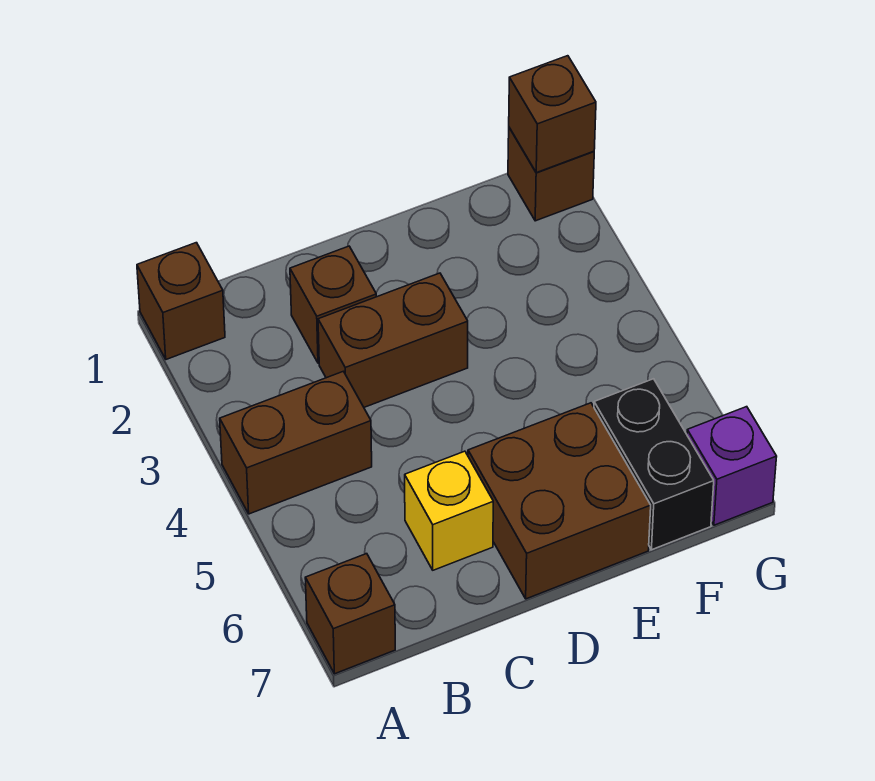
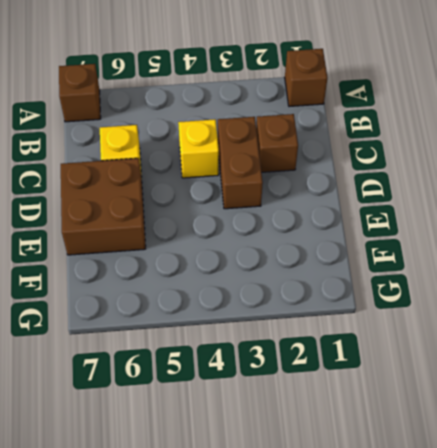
yellow brick C4 level 1 -> none
none -> brown brick A4:B4 level 1
none -> black brick F6:F7 level 1

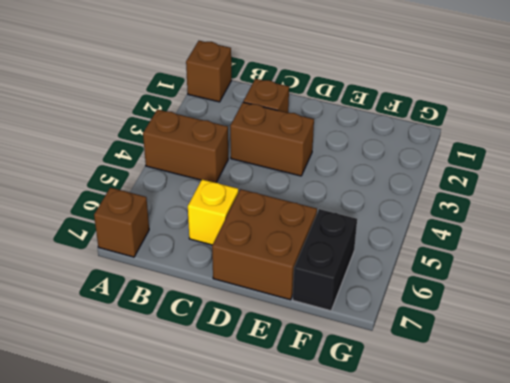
none -> brown brick G1 level 1
none -> purple brick G7 level 1

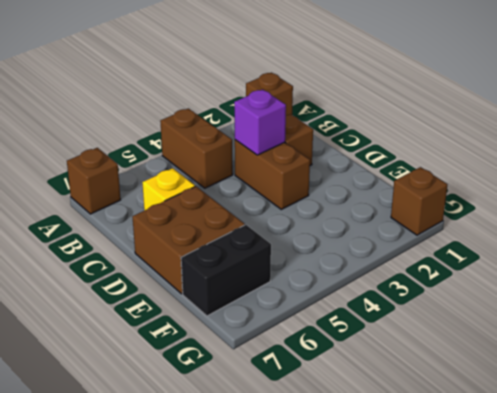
purple brick C3 level 2 -> purple brick G7 level 1
none -> brown brick G1 level 2

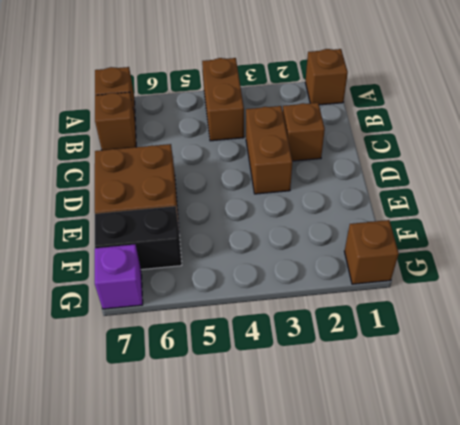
brown brick B7 level 1 -> brown brick G1 level 2
none -> yellow brick C6 level 1

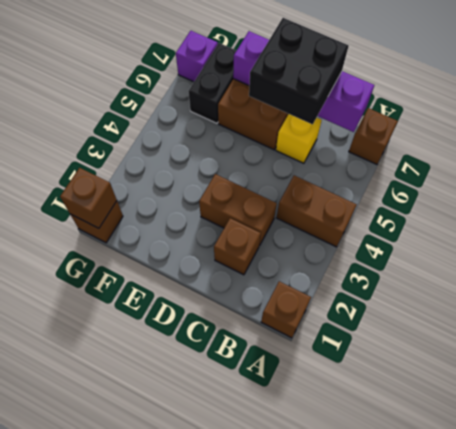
purple brick B7:E7 level 2 -> none
black brick C6:D7 level 3 -> none

